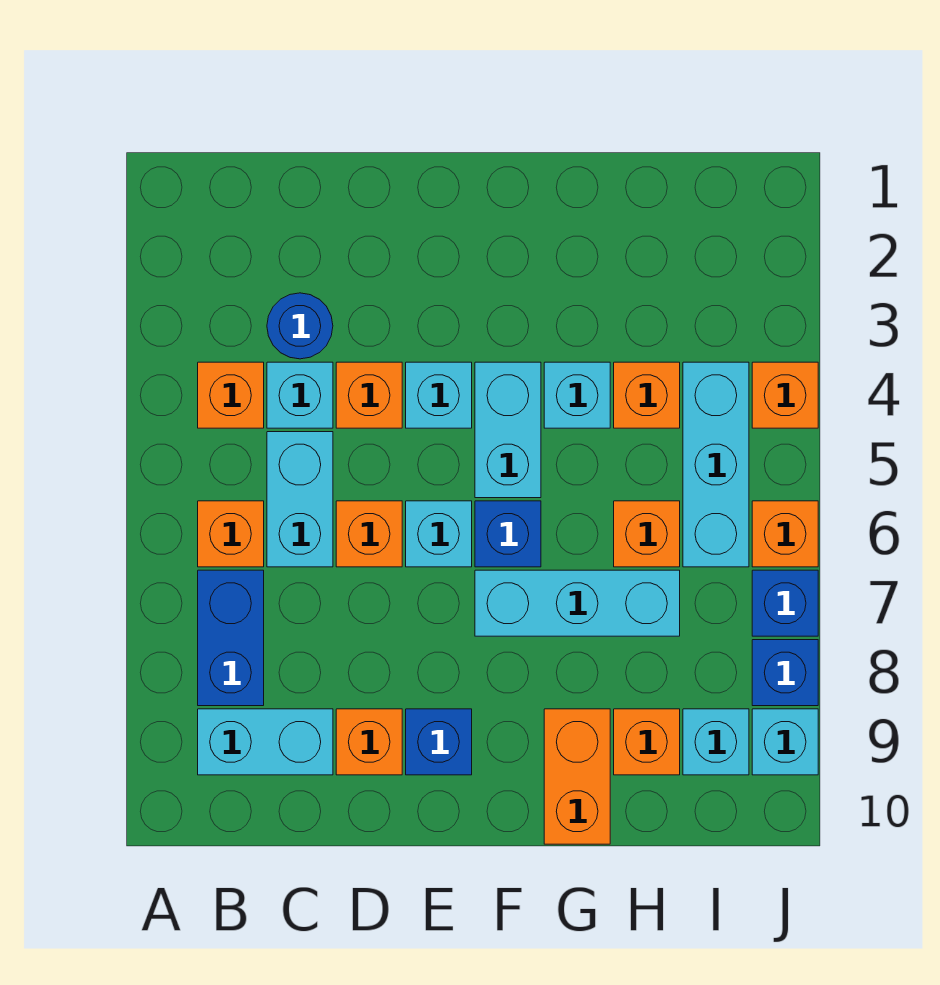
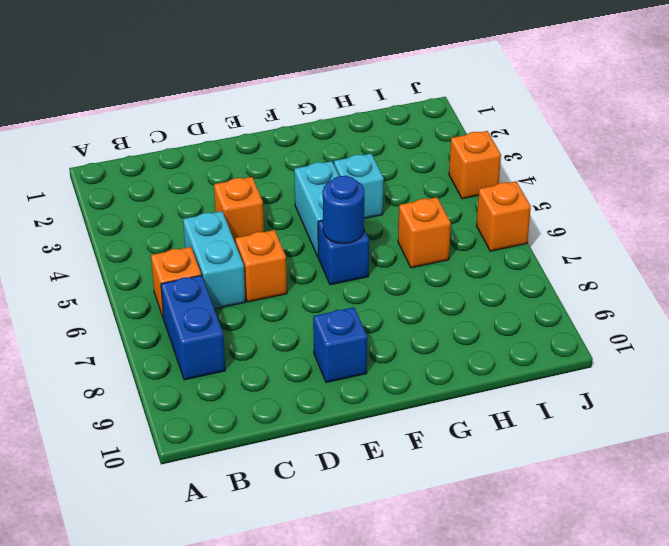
blue round brick F6 level 2 -> blue round brick C3 level 1
none -> orange brick B4 level 1
none -> cyan brick B9:C9 level 1
none -> cyan brick C4 level 1

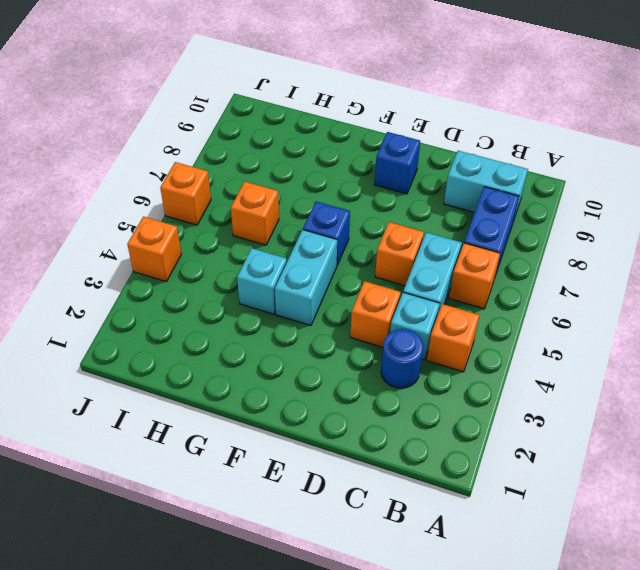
none -> orange brick D9 level 1
none -> cyan brick E4 level 1
none -> cyan brick E6 level 1

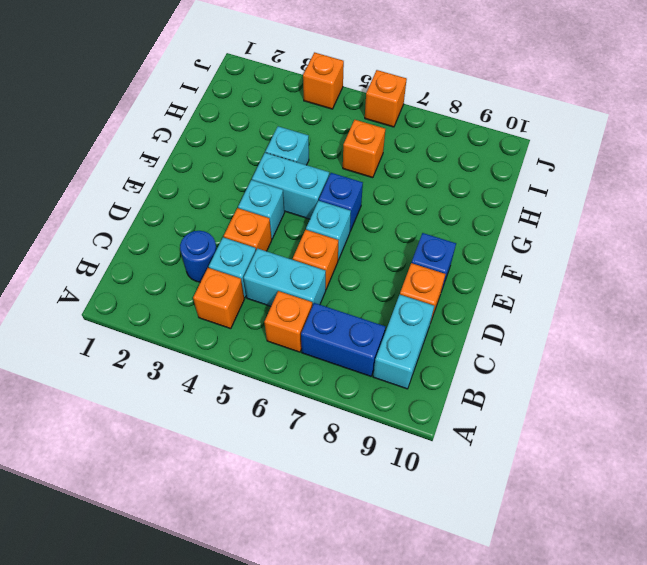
none -> cyan brick F7:H7 level 1
none -> orange brick G9:G10 level 1
none -> orange brick H4 level 1

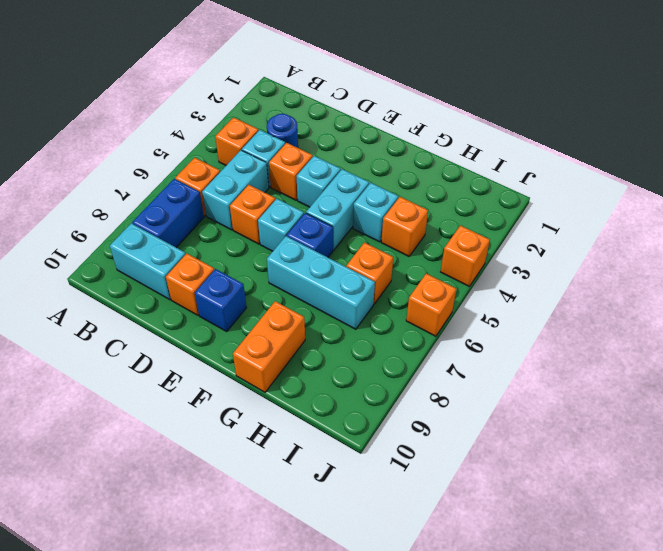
none -> orange brick H9 level 1
none -> cyan brick I4:I6 level 1
none -> cyan brick I9 level 1

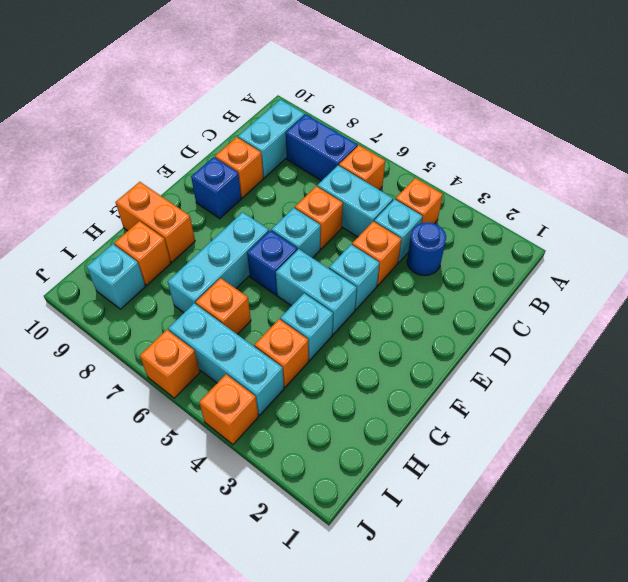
none -> blue brick J7 level 1
none -> blue brick J8 level 1
none -> cyan brick J9 level 1

